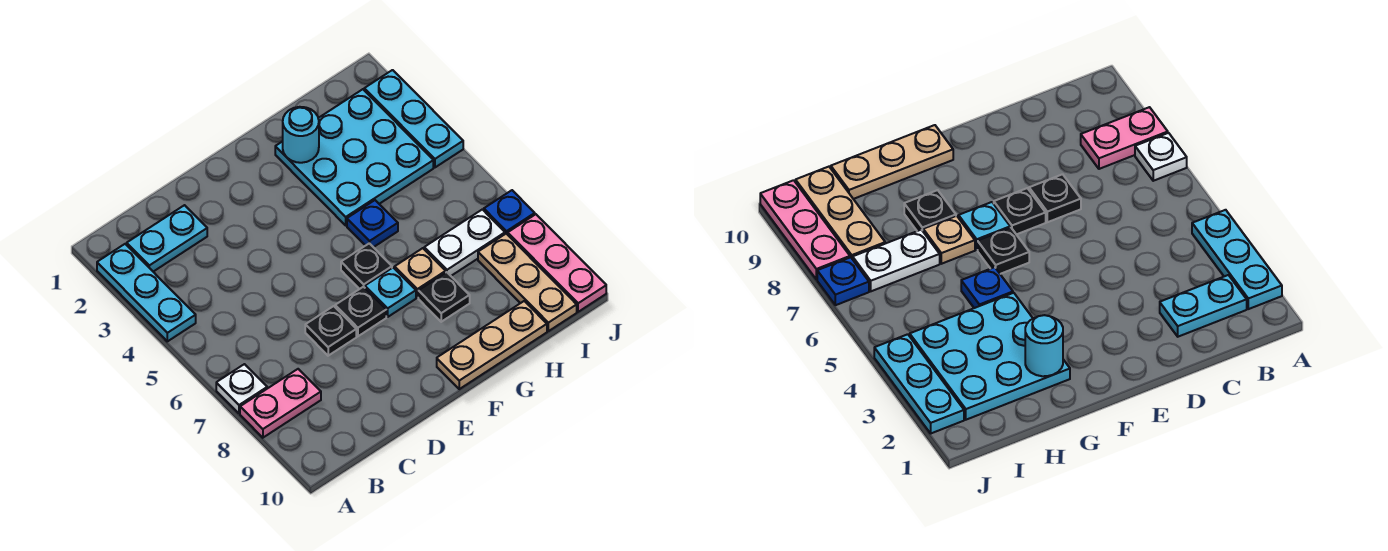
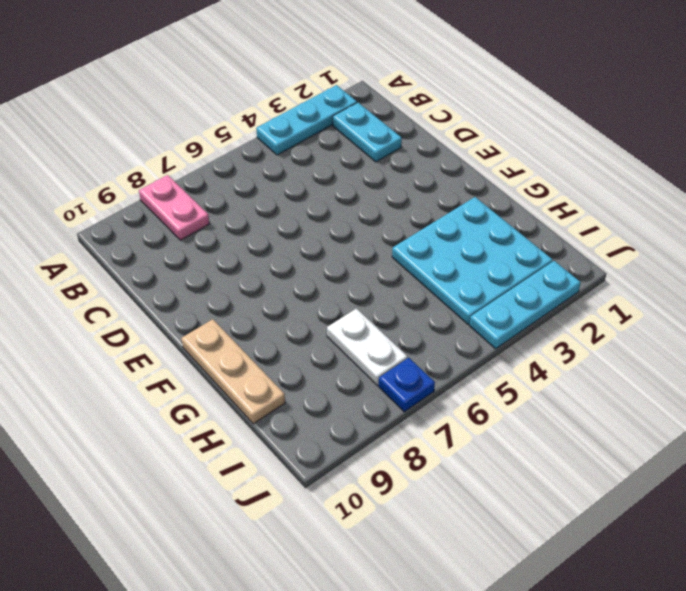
none -> white plate A7 level 1
none -> black plate D7 level 1
none -> black plate E7 level 1

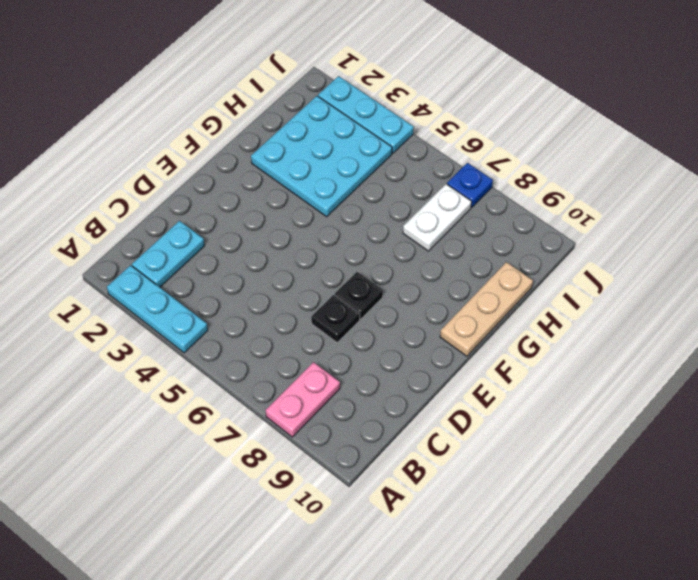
none -> white plate A7 level 1
none -> black plate F6 level 1
none -> cyan plate F7 level 1

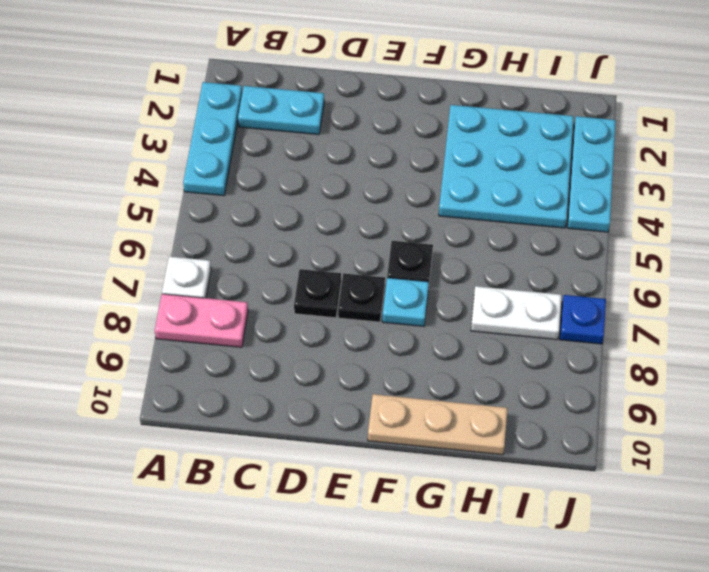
none -> blue plate G5 level 1
none -> tan plate G7 level 1
none -> black plate G8 level 1

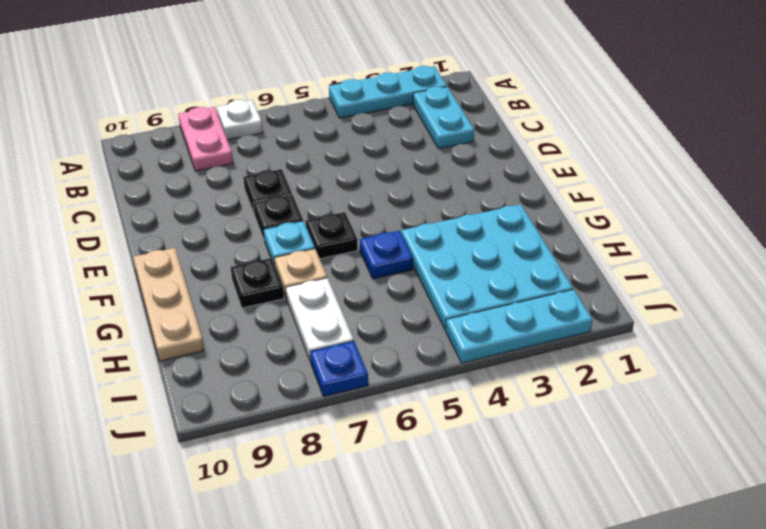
none -> tan plate I8:I10 level 1
none -> pink plate J8:J10 level 1
none -> cyan round brick G2 level 2

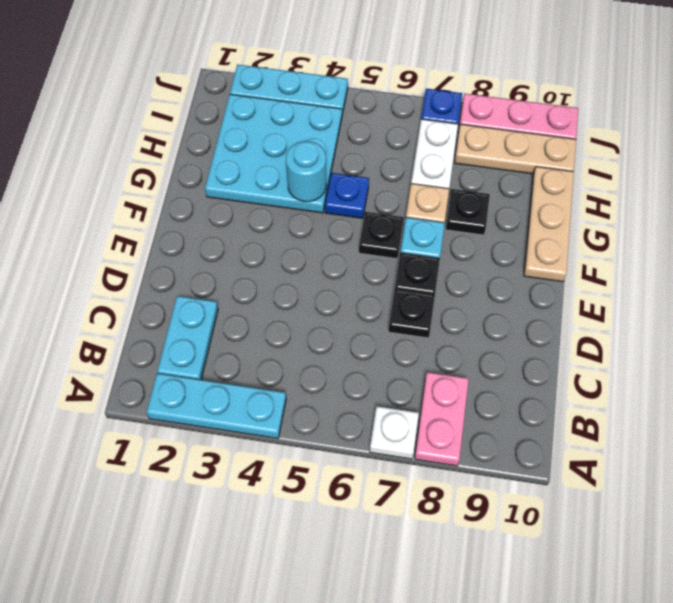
cyan round brick G4 level 2 -> cyan round brick G2 level 2

